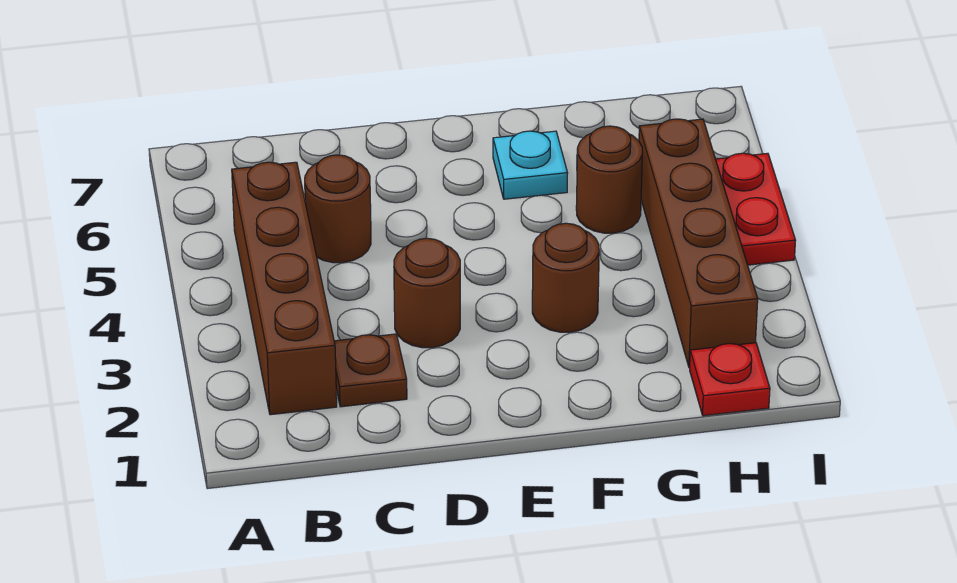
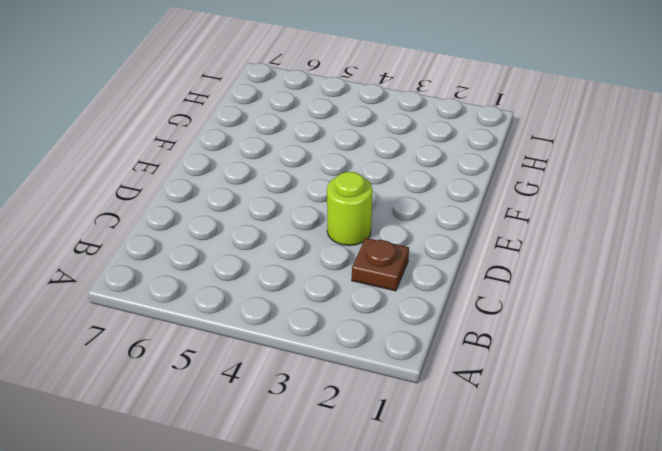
lime round brick D3 level 1 -> brown round brick D3 level 1
none -> brown brick B2:B5 level 1
none -> brown round brick C5 level 1

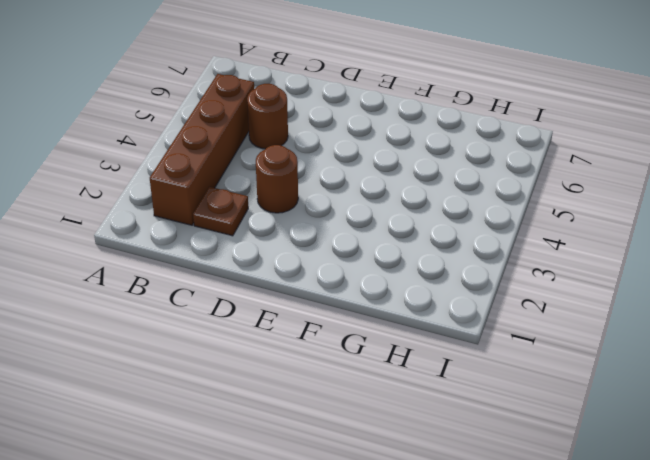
none -> brown round brick F3 level 1
none -> cyan plate F6 level 1

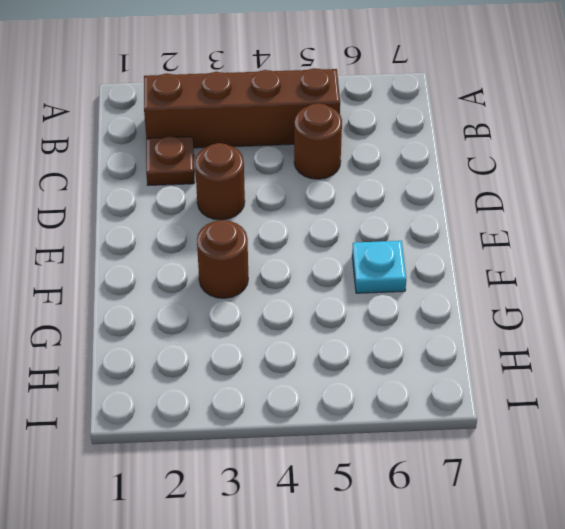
none -> brown round brick G5 level 1
none -> red plate H1 level 1

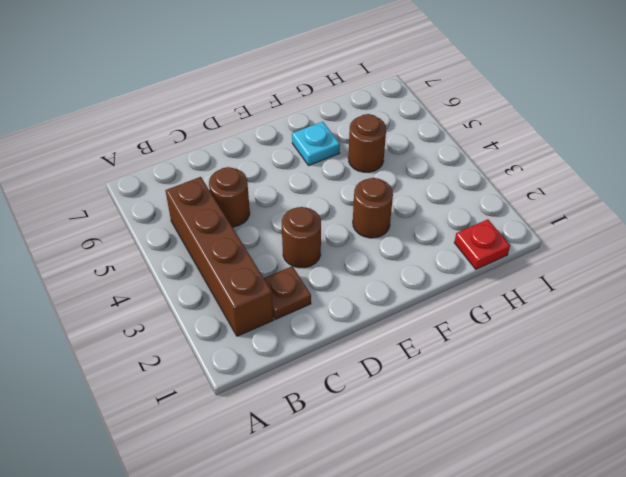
none -> brown brick H2:H5 level 1
none -> red plate I4:I5 level 1

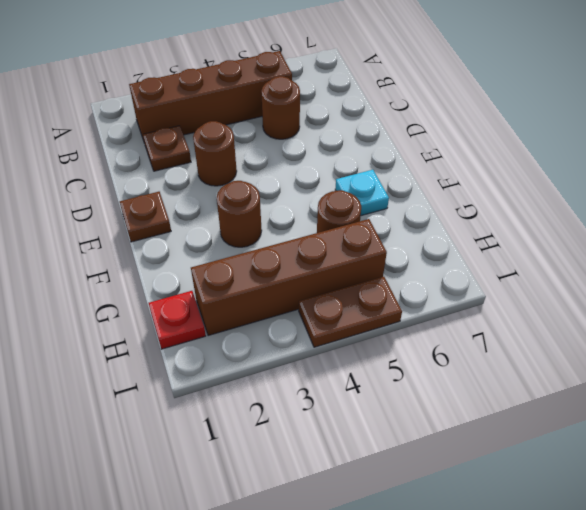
brown plate E1 level 1 -> none
brown plate I4:I5 level 1 -> red plate I4:I5 level 1

